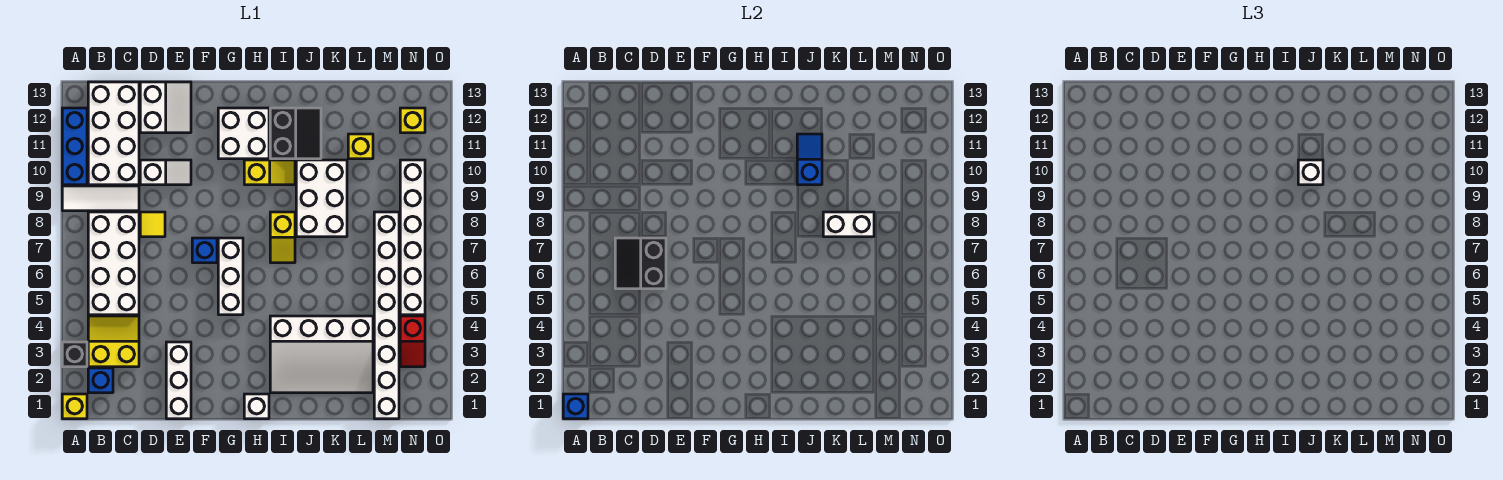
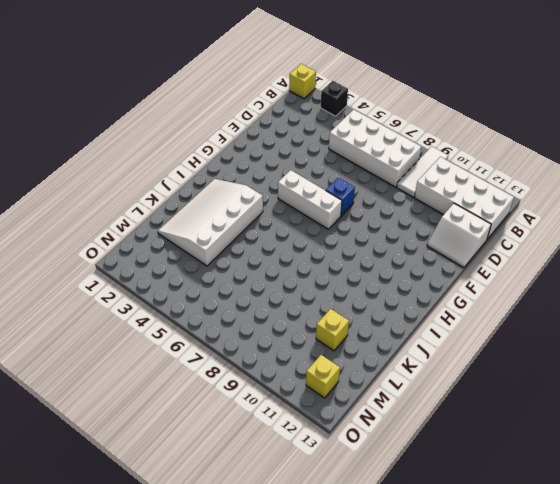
none -> blue brick A10:A12 level 1
none -> blue brick B2 level 1
none -> yellow slope B3:C4 level 1 top 3
none -> yellow tile D8 level 1

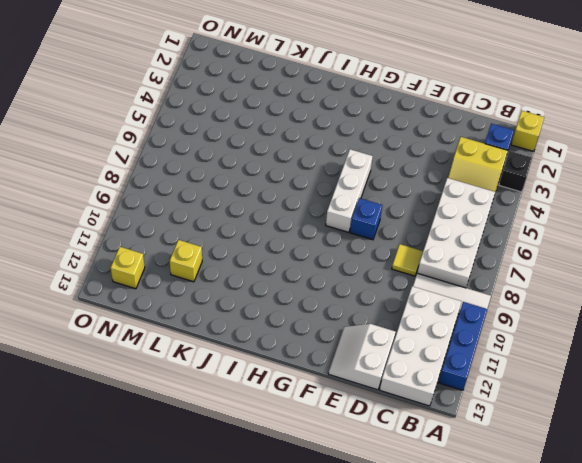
none -> white slope D10:E10 level 1 top D
none -> white brick E1:E3 level 1
none -> white brick G11:H12 level 1
none -> white brick H1 level 1

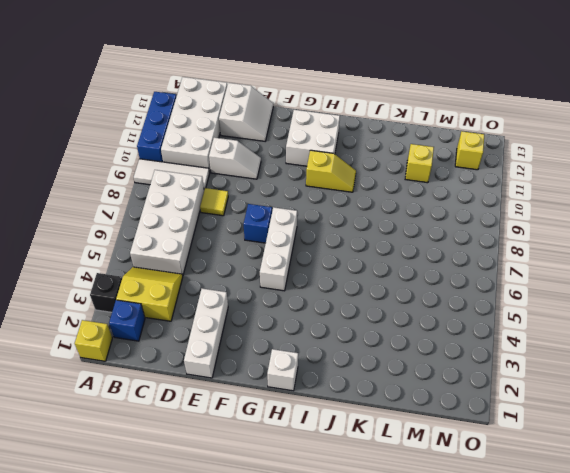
none -> white slope I2:L4 level 1 top 4
none -> yellow slope I7:I8 level 1 top 8
none -> black slope I11:J12 level 1 top I
none -> white brick J8:K10 level 1

